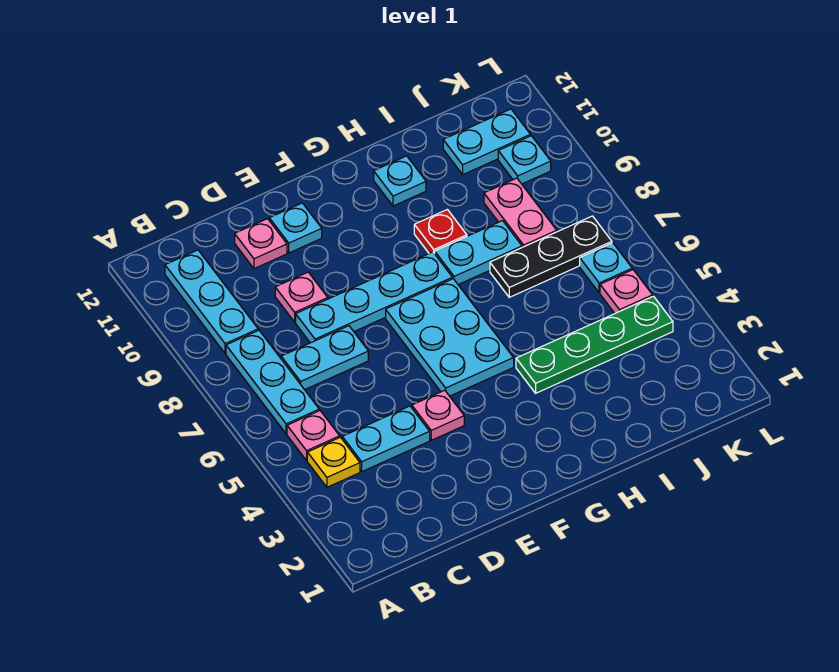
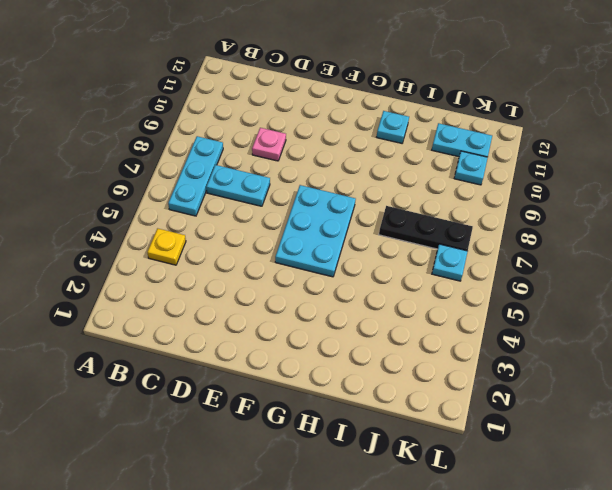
none -> pink plate B5 level 1
none -> cyan plate B9:B11 level 1
none -> cyan plate C4:D4 level 1

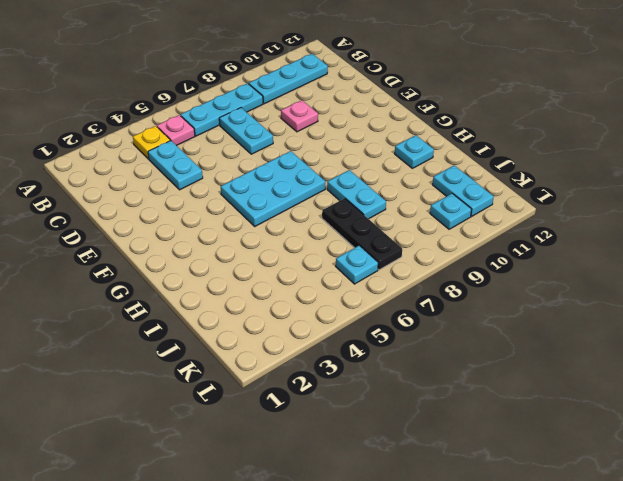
none -> cyan plate D8:G8 level 1
none -> pink plate D11 level 1
none -> pink plate E4 level 1

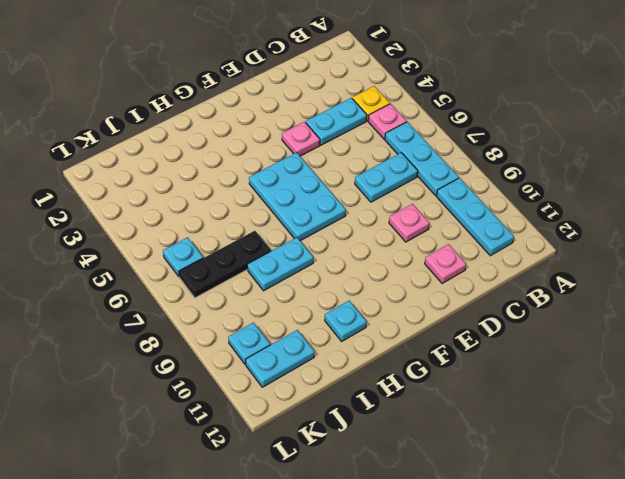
none -> cyan plate D8:G8 level 1
none -> cyan plate E11 level 1
none -> green plate H4:K4 level 1

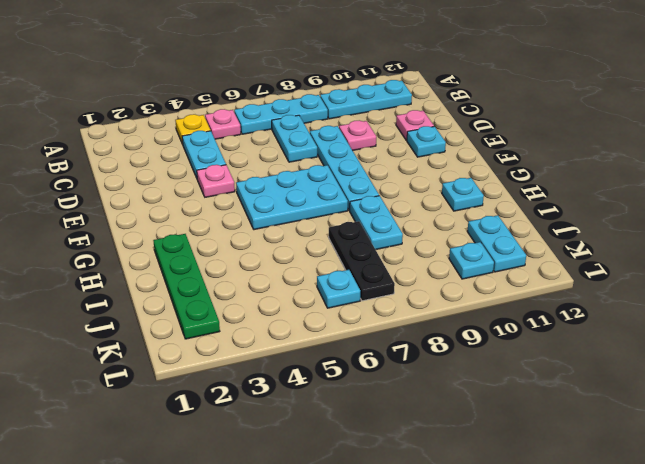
green plate H2:K2 level 1 -> green plate H4:K4 level 1
none -> red plate H9 level 1
none -> pink plate J8:J9 level 1
none -> pink plate K5 level 1

